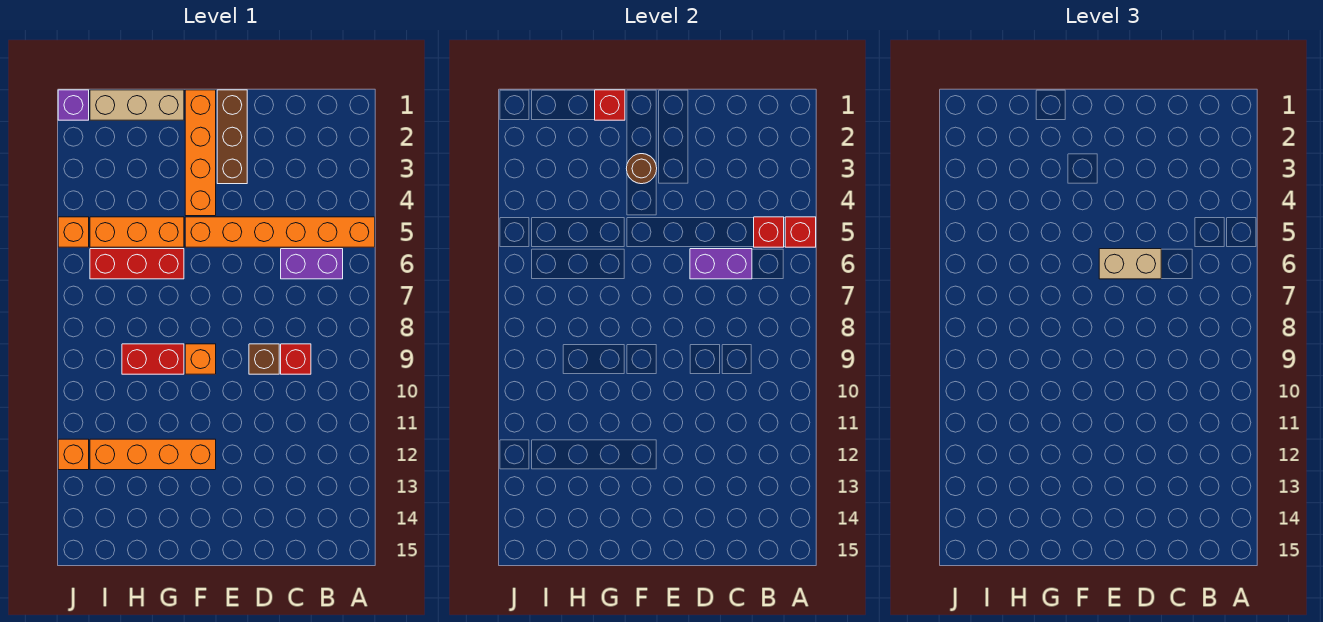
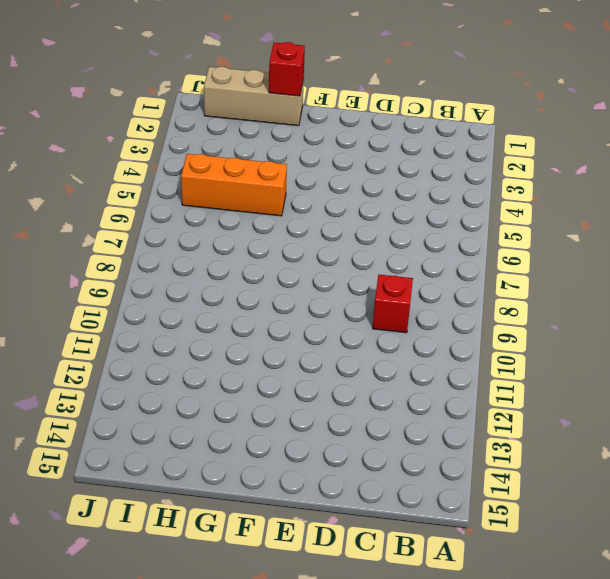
none -> orange brick A5:F5 level 1
none -> purple brick B6:C6 level 1
none -> brown brick D9 level 1

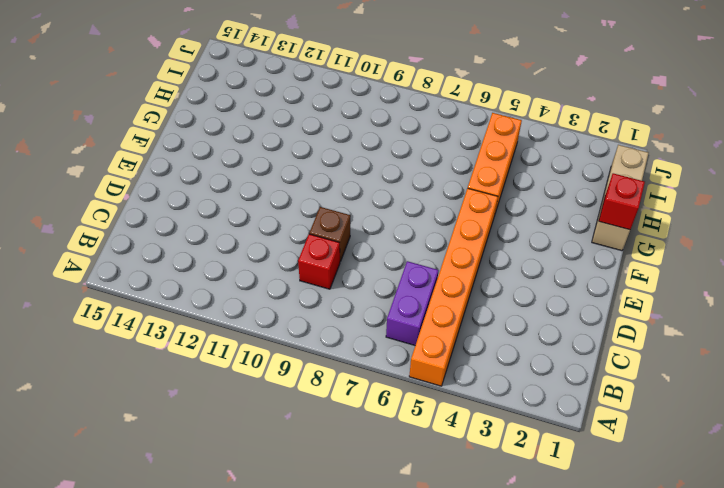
none -> brown brick E1:E3 level 1
none -> orange brick F1:F4 level 1
none -> orange brick F9 level 1

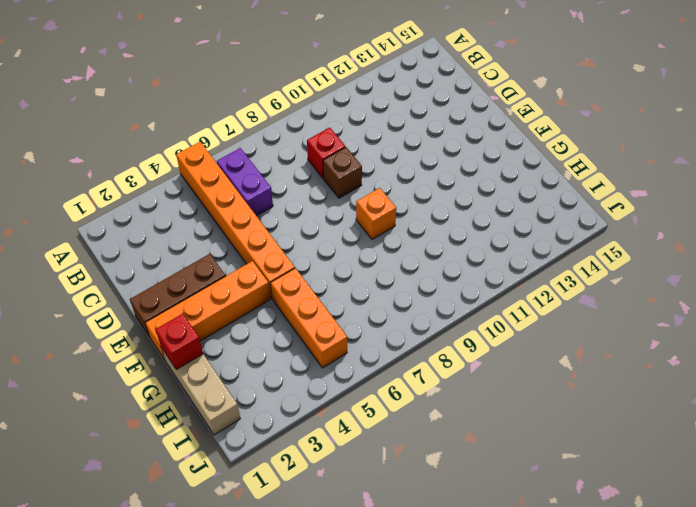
none -> orange brick F12:I12 level 1
none -> red brick G6:I6 level 1
none -> red brick G9:H9 level 1

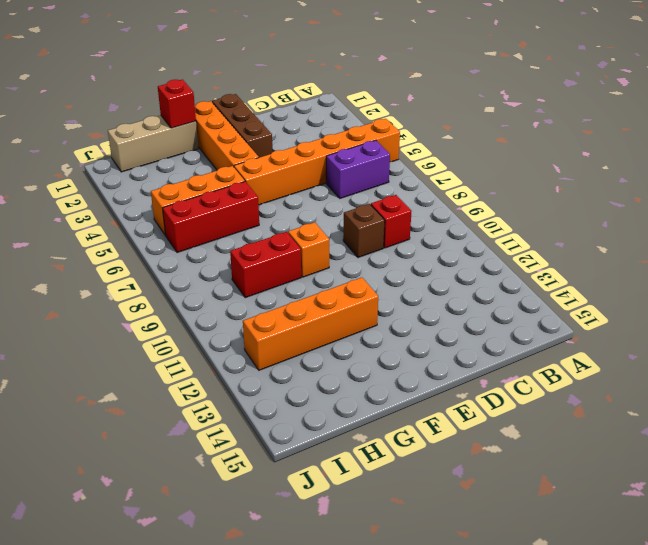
none -> purple brick J1 level 1
none -> orange brick J5 level 1
none -> orange brick J12 level 1

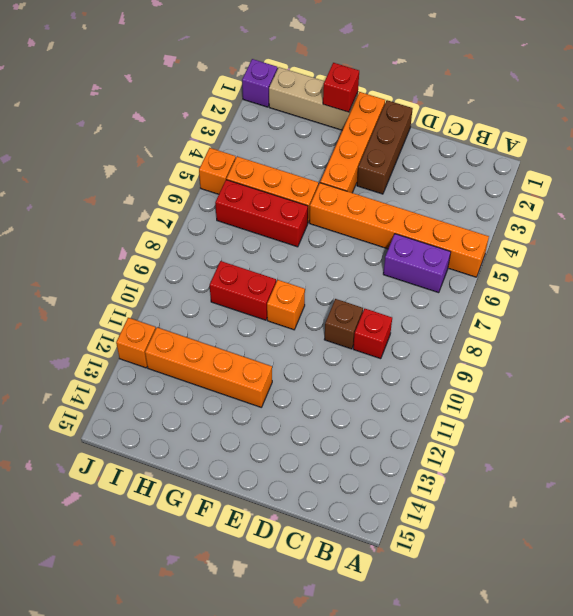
none -> red brick A5 level 2
none -> red brick B5 level 2
none -> purple brick C6:D6 level 2

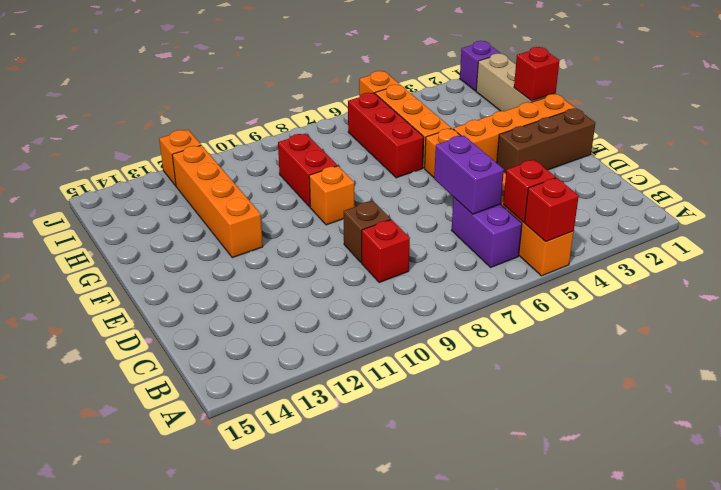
none -> brown round brick F3 level 2
none -> tan brick D6:E6 level 3

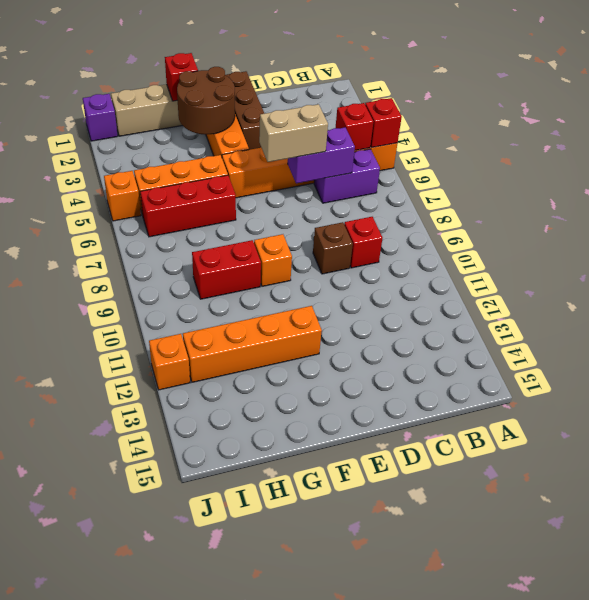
brown round brick F2:G3 level 2 -> brown round brick F3 level 2

